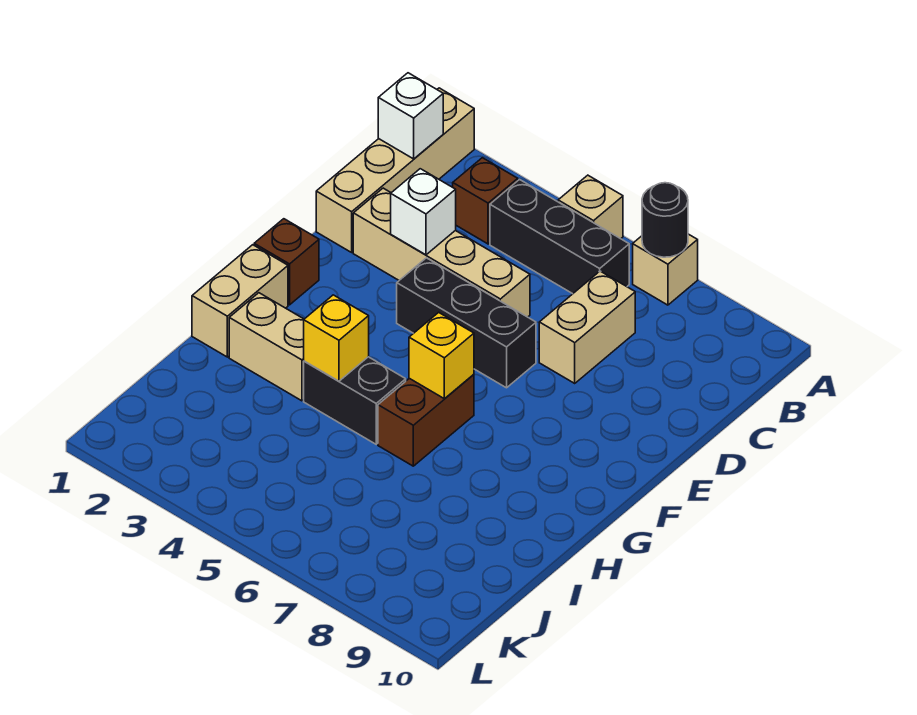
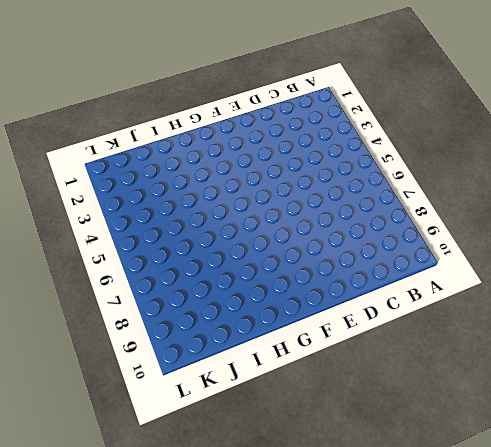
none -> tan brick A1:D1 level 1
none -> tan brick A5 level 1
none -> tan brick A7 level 1

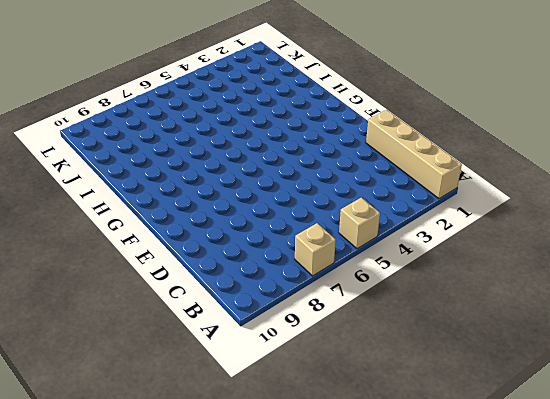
none -> brown brick B3 level 1
none -> black brick B4:B6 level 1
none -> tan brick C7:D7 level 1

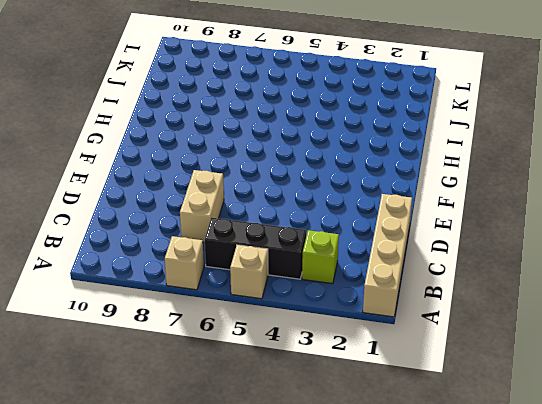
lime brick B3 level 1 -> brown brick B3 level 1
none -> tan brick D2:D5 level 1
none -> black brick E4:E6 level 1
none -> brown brick F1 level 1

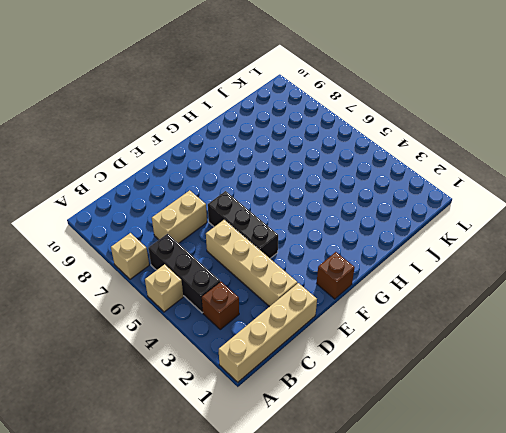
none -> tan brick G1:H1 level 1
none -> brown brick G6:H6 level 1
none -> tan brick H2:H3 level 1

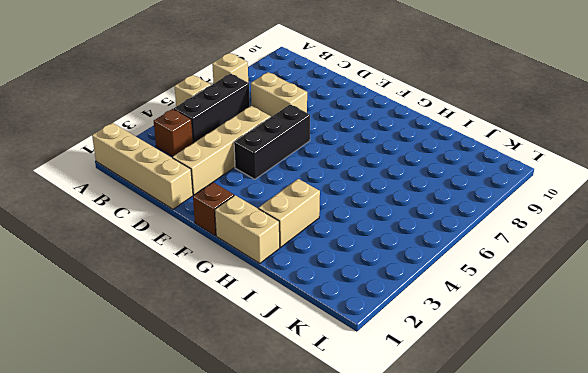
none -> brown brick G6:H6 level 1
none -> black brick H4:H5 level 1
none -> black round brick A7 level 2

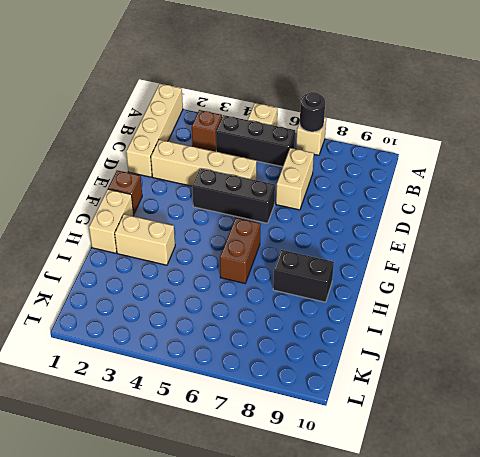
black brick H8:H9 level 1 -> black brick H4:H5 level 1
none -> white brick B1 level 2
none -> white brick D3 level 2
none -> yellow brick G6 level 2

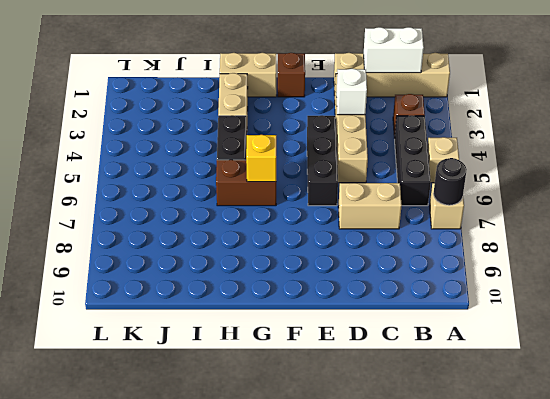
white brick B1:C1 level 2 -> white brick B1 level 2
none -> yellow brick H4 level 2

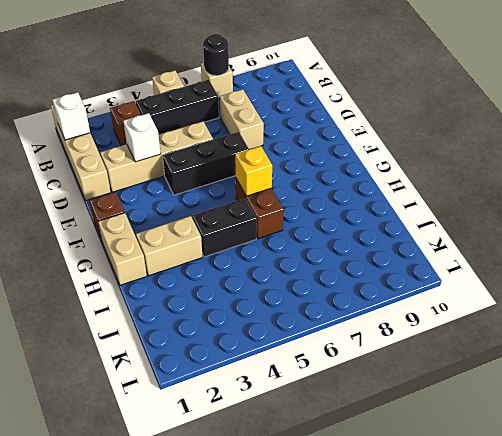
none -> yellow brick H4 level 2

